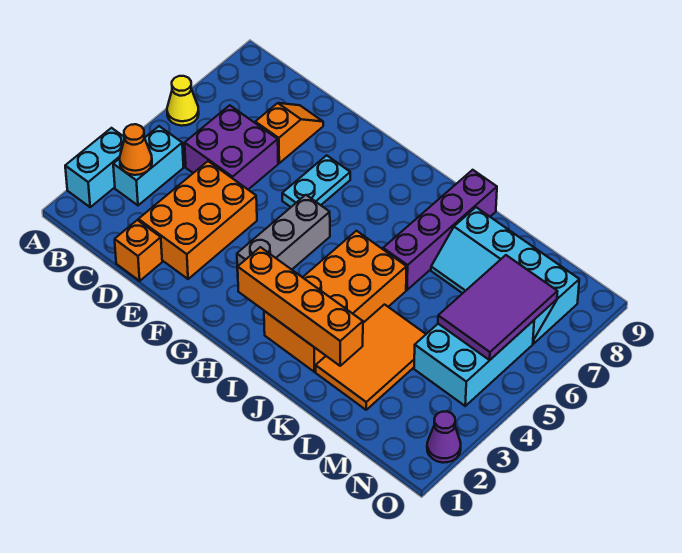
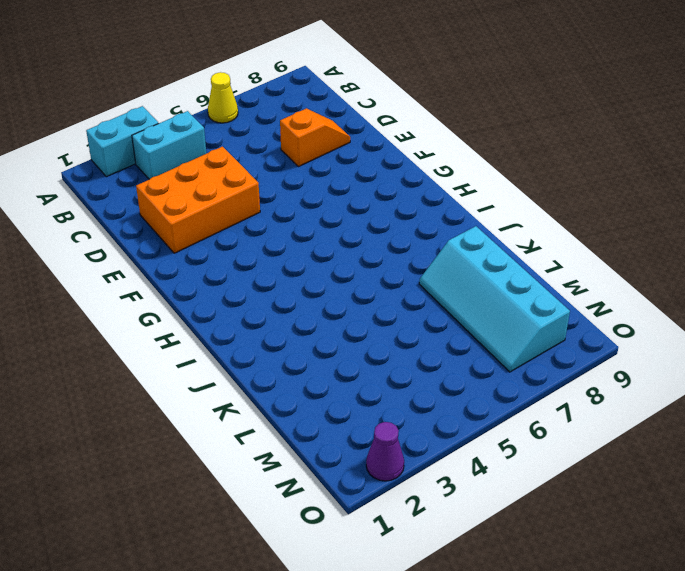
none -> purple brick C5:D6 level 1
none -> orange brick D1 level 1
none -> cyan plate F6:F7 level 1

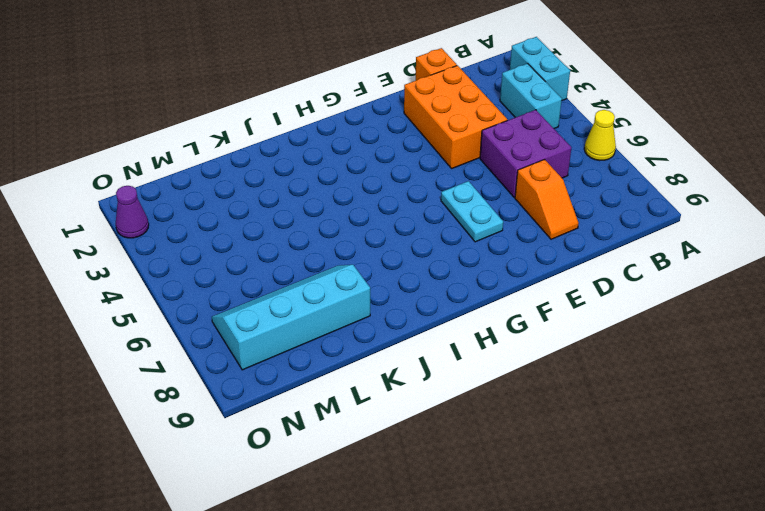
none -> grey brick G3:G5 level 1
none -> orange brick I2:J5 level 1
none -> purple brick J6:J9 level 1

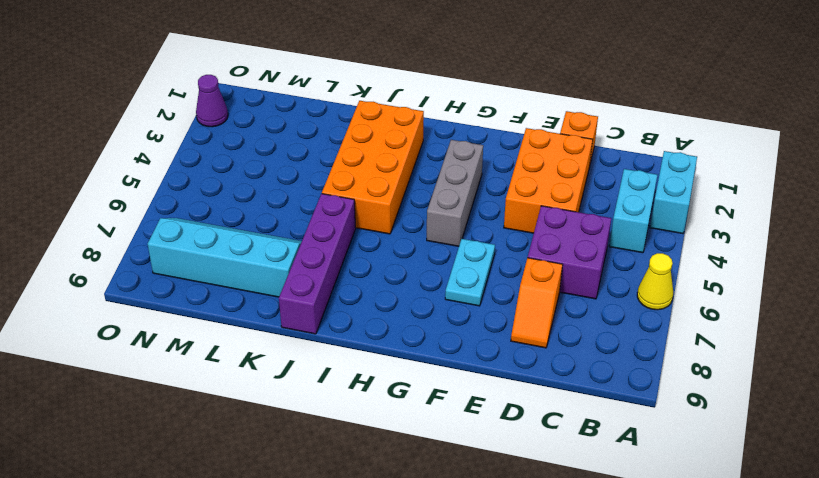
none -> orange tile K2:L4 level 1
none -> cyan brick M4:N6 level 1
none -> orange cone B3 level 2

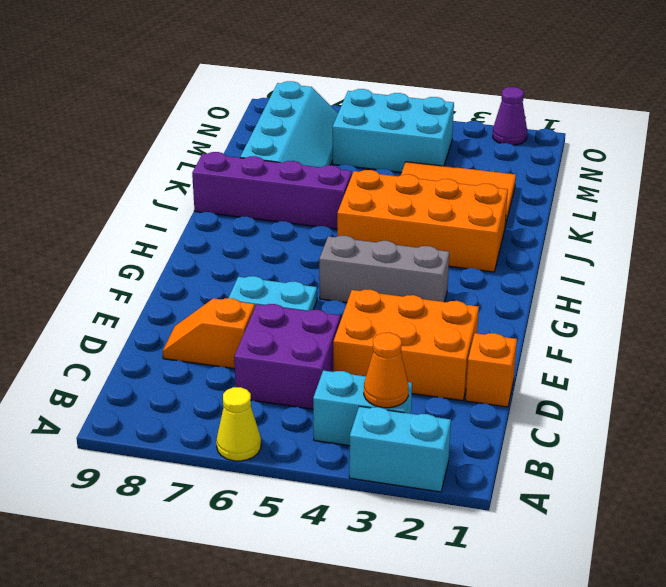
none -> orange brick H2:K2 level 2
none -> purple tile M5:N7 level 2

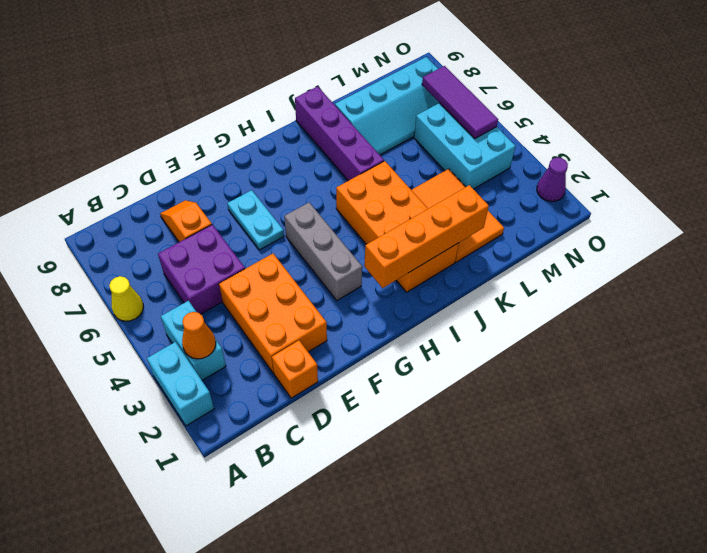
purple tile N5:N7 level 2 -> purple tile M5:N7 level 2

